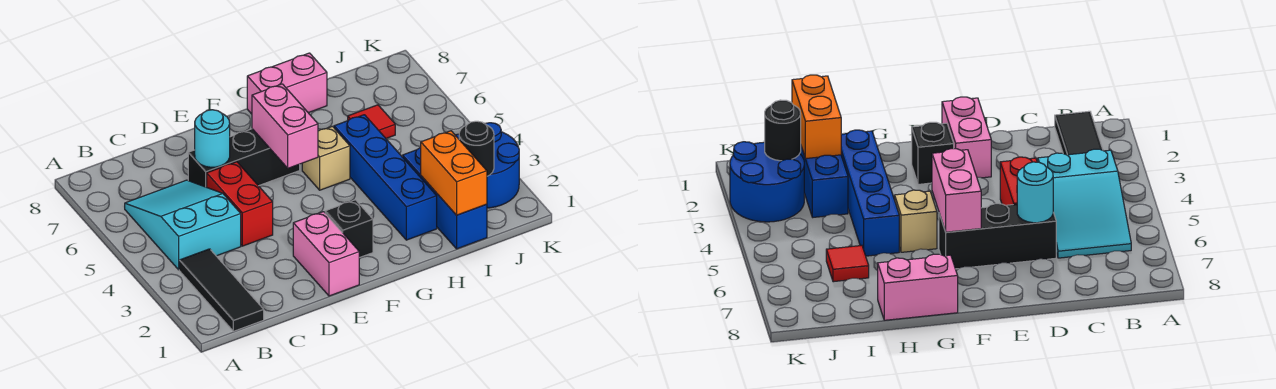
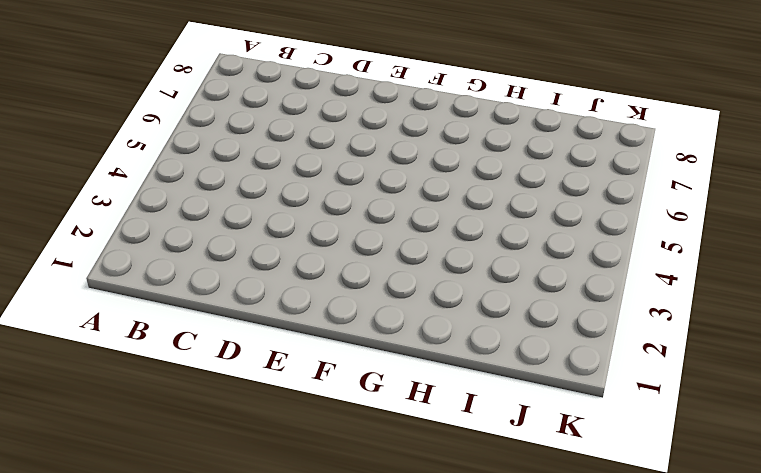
none -> black tile B1:B3 level 1
none -> cyan slope B4:C6 level 1 top 4
none -> red brick D4:D5 level 1

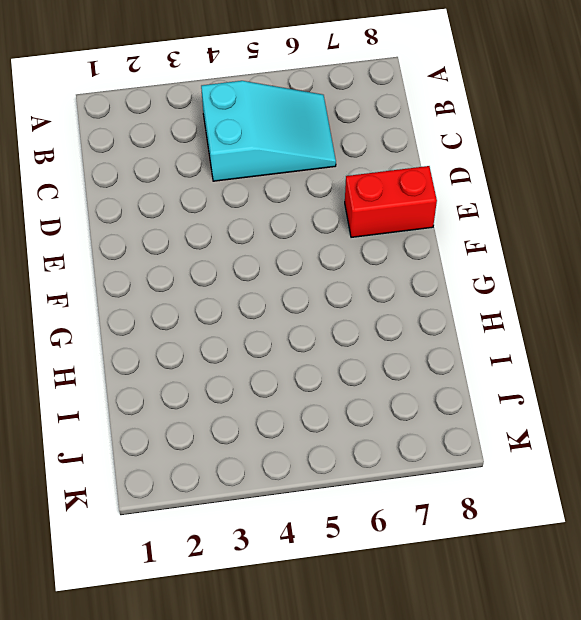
red brick E7:E8 level 1 -> red brick D4:D5 level 1
none -> black tile B1:B3 level 1
none -> black brick D6:F6 level 1
none -> pink brick E1:E2 level 1

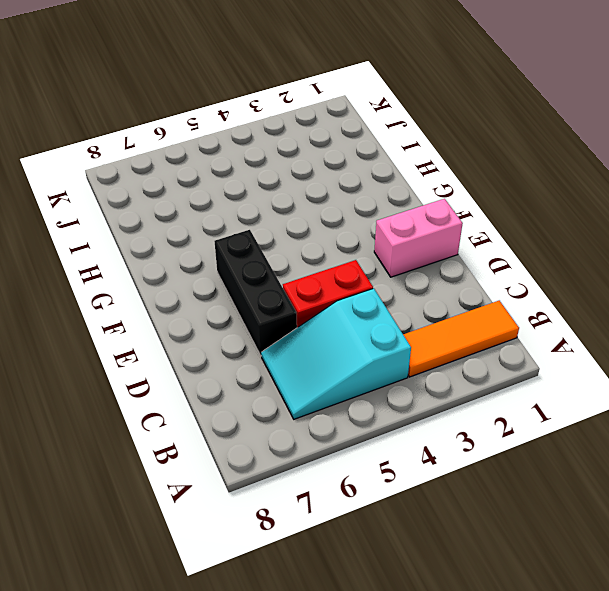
orange tile B1:B3 level 1 -> black tile B1:B3 level 1
none -> black brick F2 level 1
none -> tan brick G5 level 1
none -> pink brick G8:H8 level 1

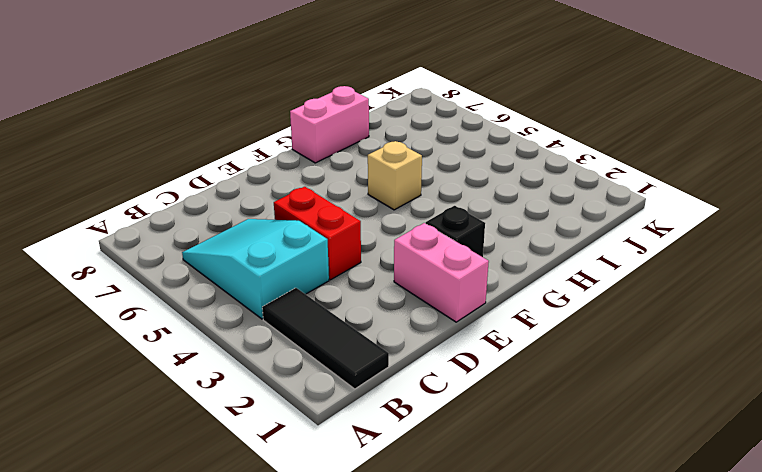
none -> black brick D6:F6 level 1
none -> blue brick H2:H5 level 1
none -> blue brick I1:I3 level 1

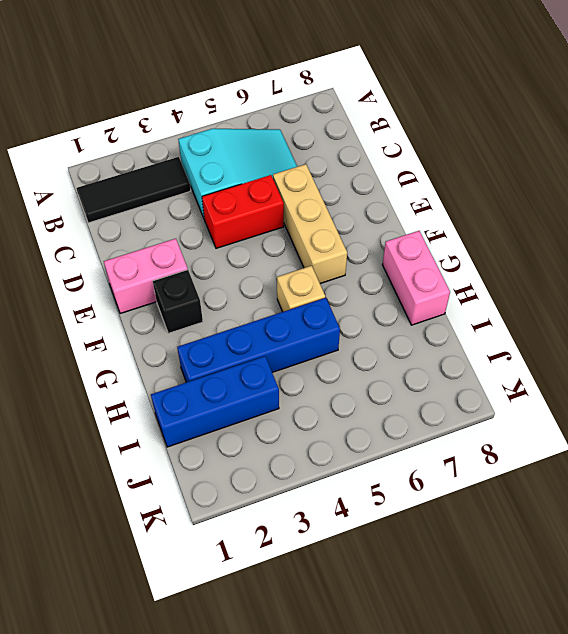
tan brick D6:F6 level 1 -> black brick D6:F6 level 1
none -> red tile I6 level 1
none -> blue round brick J2:K3 level 1
none -> cyan round brick D6 level 2

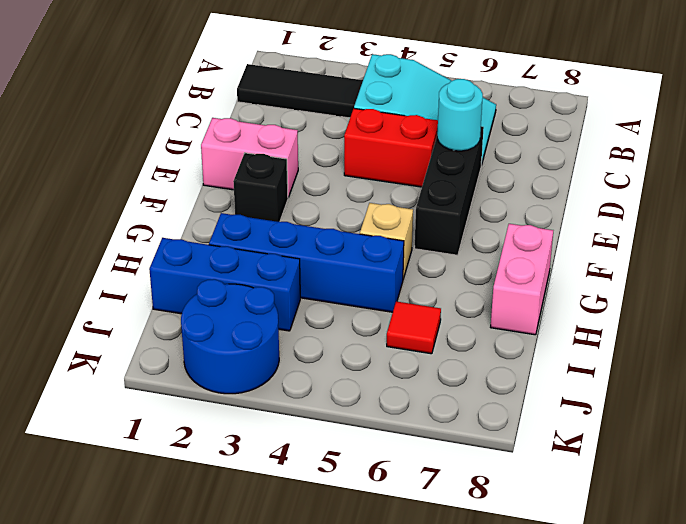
none -> pink brick F5:F6 level 2
none -> orange brick I1:I2 level 2
none -> black round brick J2 level 2

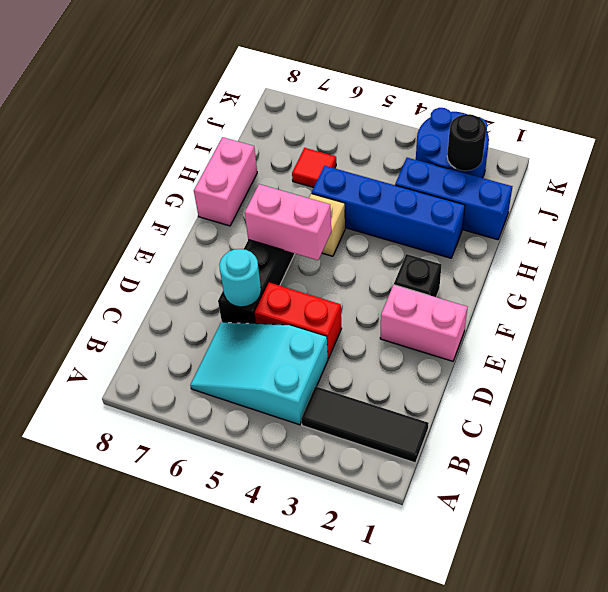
none -> orange brick I1:I2 level 2

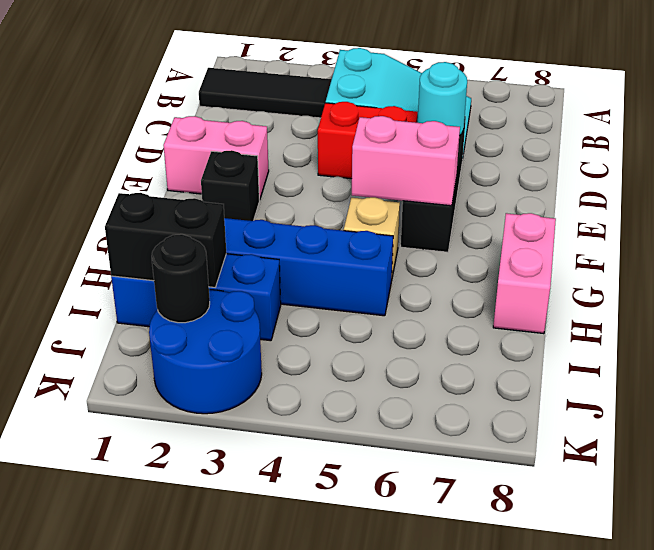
black brick I1:I2 level 2 -> orange brick I1:I2 level 2
none -> red tile I6 level 1

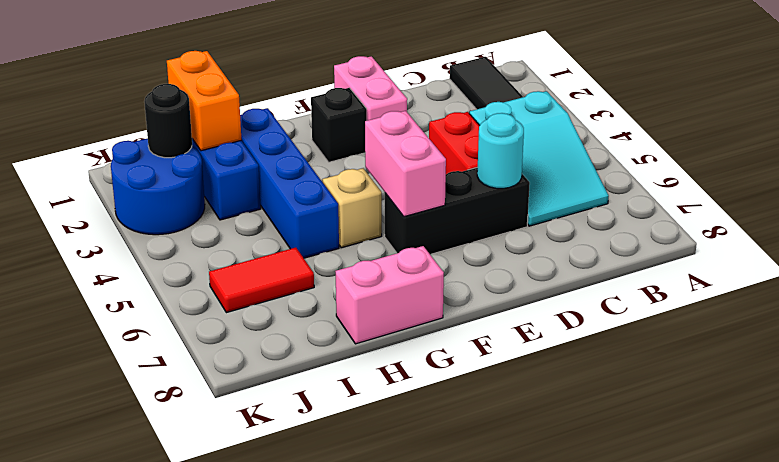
red tile I6:J6 level 1 -> red tile I6 level 1

